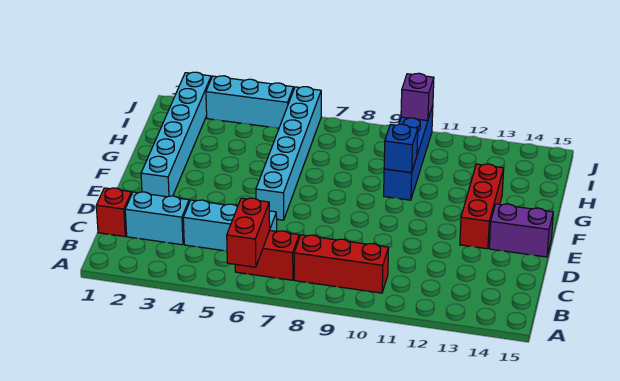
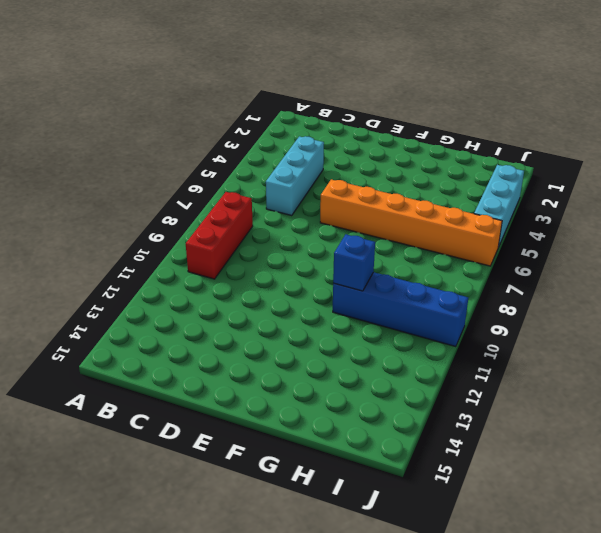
orange brick E6:J6 level 1 -> cyan brick E6:J6 level 1
none -> red brick B6:B7 level 1
none -> red brick C1 level 1
none -> cyan brick C2:C3 level 1

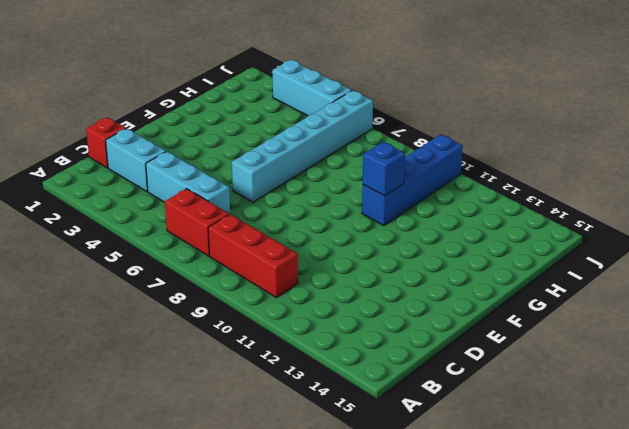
none -> cyan brick E2:J2 level 1
none -> red brick E13:G13 level 1
none -> purple brick E14:E15 level 1

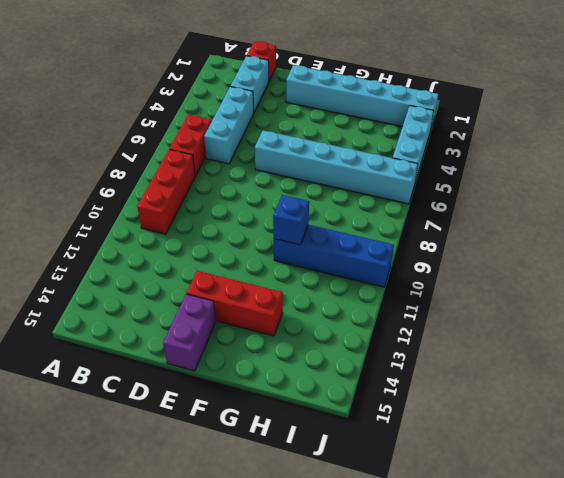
none -> red brick A6:B6 level 2
none -> purple brick J10 level 2

